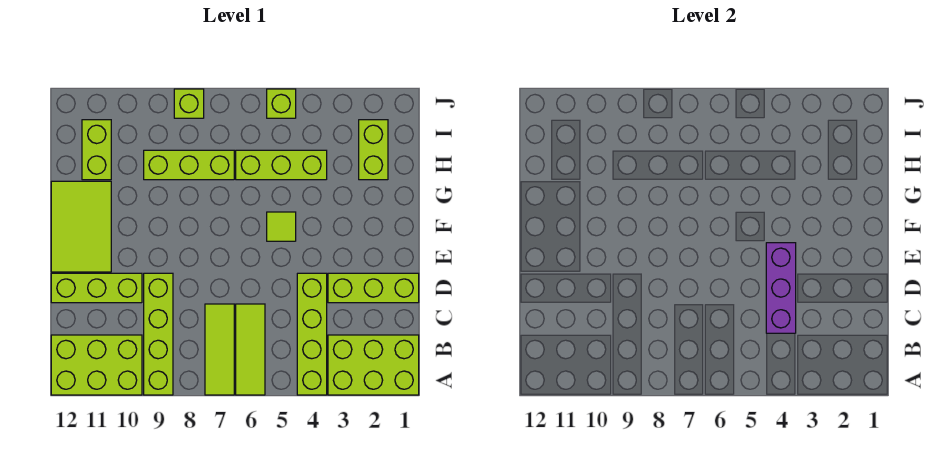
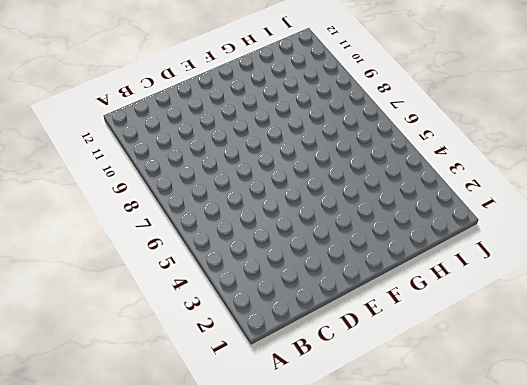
none -> lime brick A1:B3 level 1
none -> lime brick A4:D4 level 1
none -> lime tile A6:C6 level 1

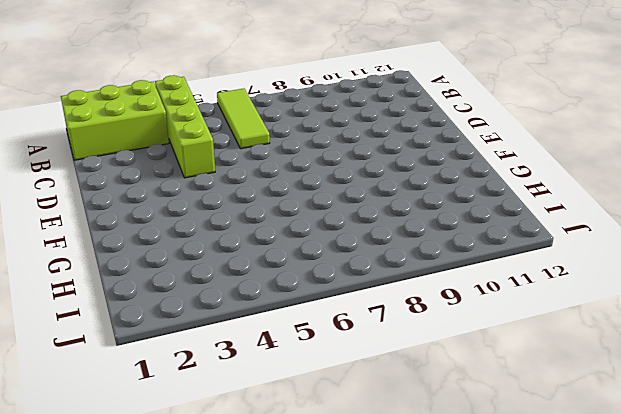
none -> lime tile A7:C7 level 1
none -> lime brick A9:D9 level 1
none -> lime brick A10:B12 level 1

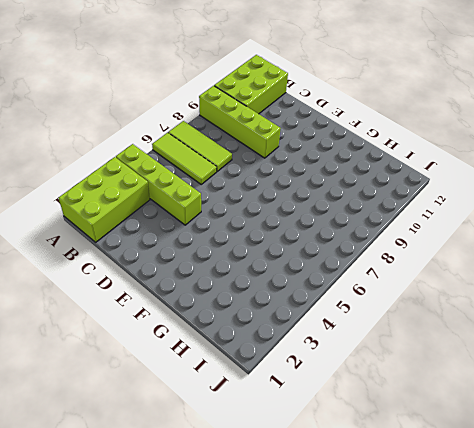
none -> lime brick D1:D3 level 1
none -> lime brick D10:D12 level 1
none -> lime tile E11:G12 level 1

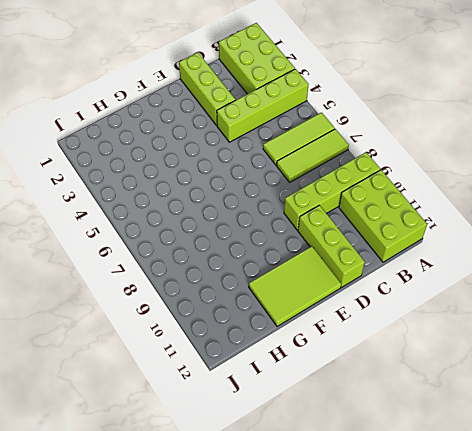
none -> lime tile F5 level 1
none -> lime brick H2:I2 level 1
none -> lime brick H4:H6 level 1

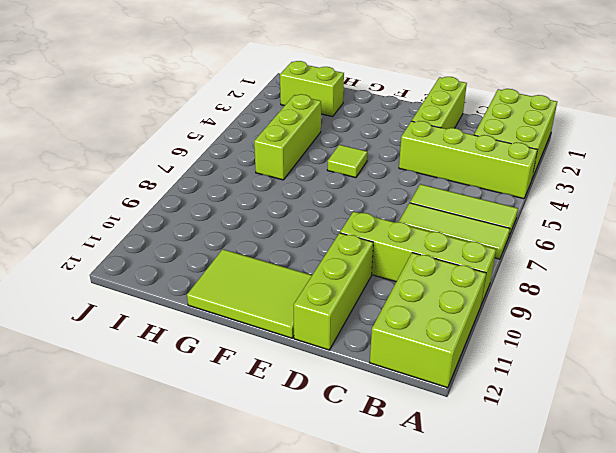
none -> lime brick H7:H9 level 1
none -> lime brick H11:I11 level 1
none -> lime brick J5 level 1

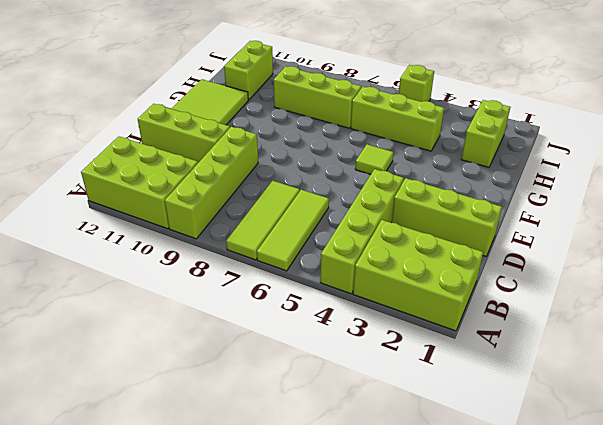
none -> lime brick J8 level 1
none -> purple brick C4:E4 level 2

